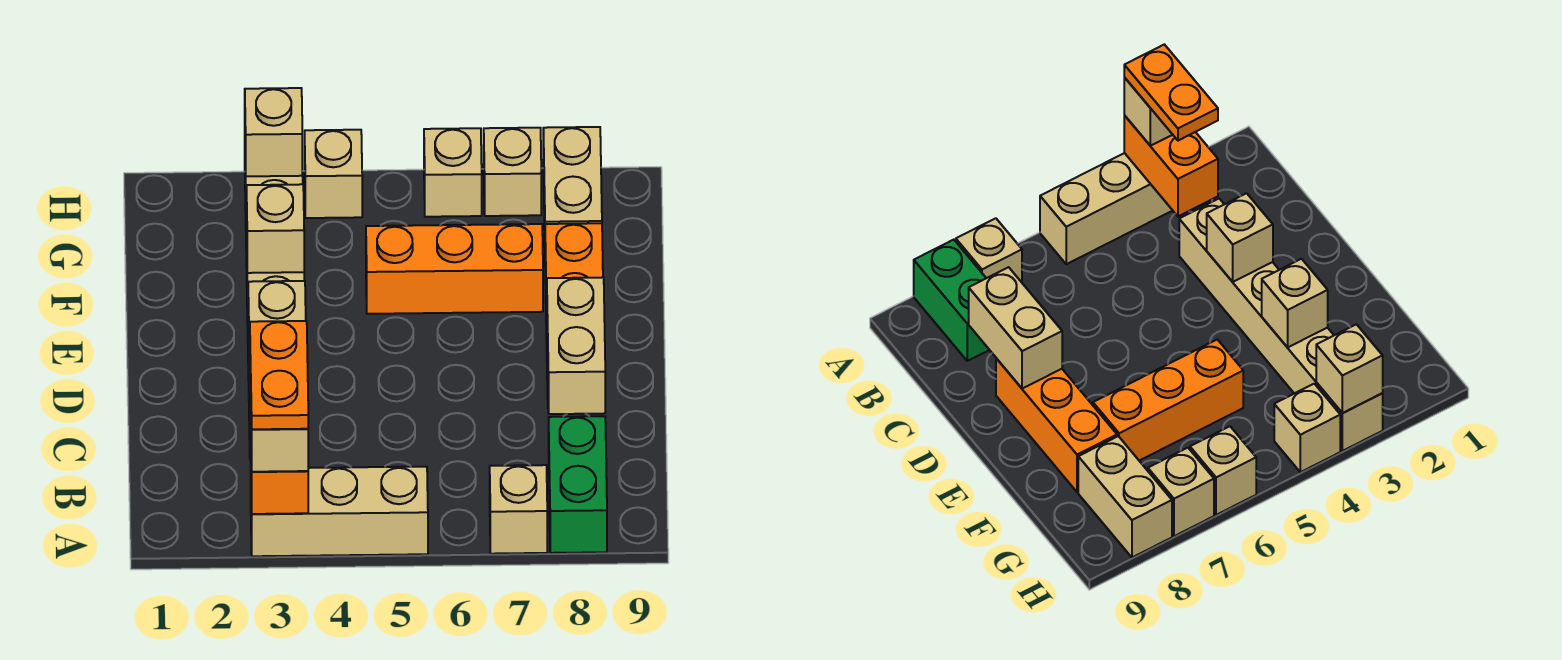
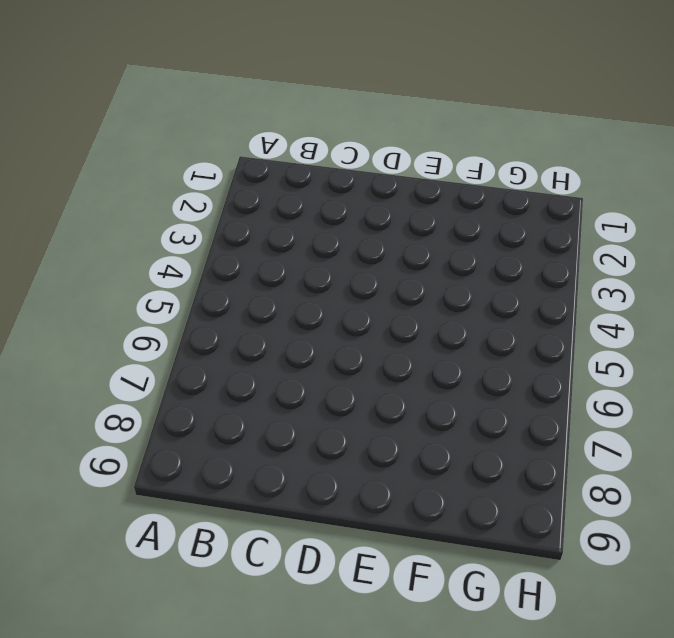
none -> tan brick A3:A5 level 1
none -> tan brick A7 level 1
none -> green brick A8:B8 level 1

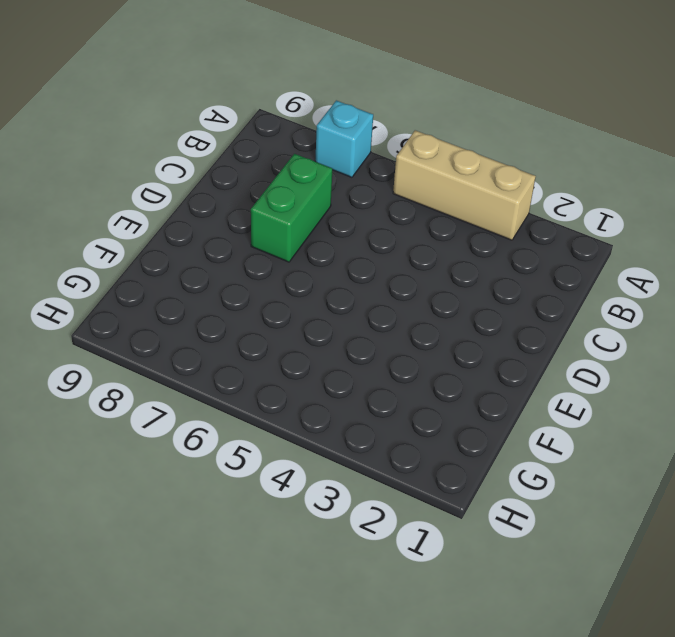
cyan brick A7 level 1 -> tan brick A7 level 1
green brick C7:D7 level 1 -> green brick A8:B8 level 1
none -> tan brick C3:H3 level 1
none -> orange brick D8:F8 level 1
none -> orange brick F5:F7 level 1

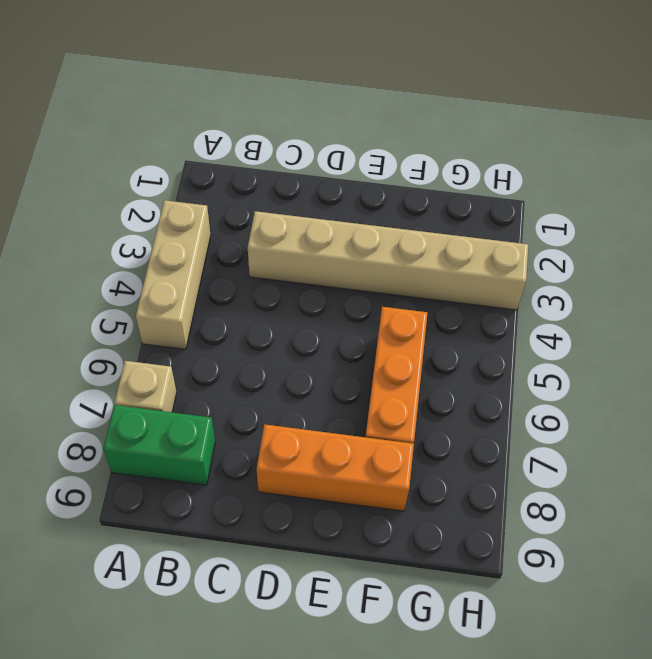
none -> tan brick G8:H8 level 1
none -> tan brick H4 level 1
none -> tan brick H6 level 1

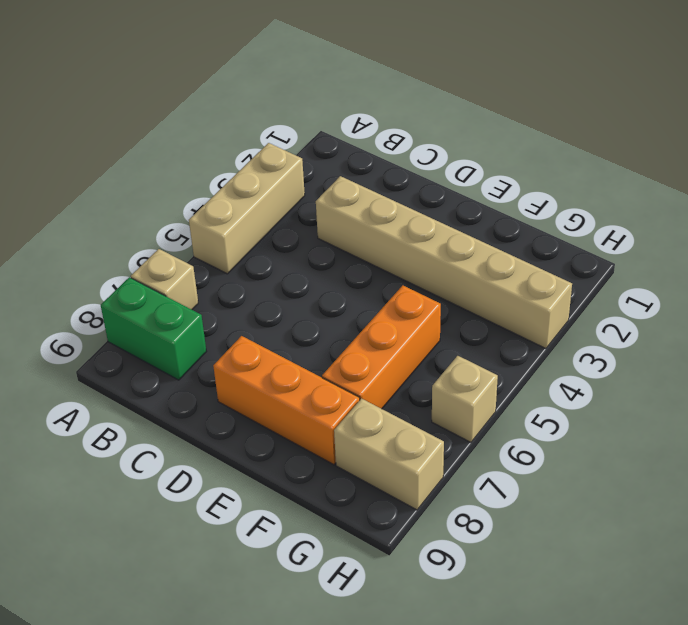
none -> tan brick H4 level 1
none -> tan brick H7 level 1
none -> orange brick A3:B3 level 2

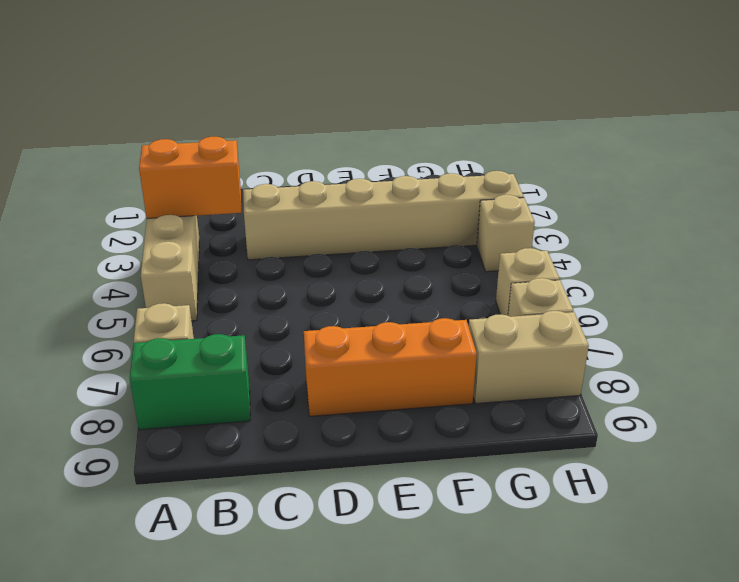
none -> orange brick F5:F7 level 1
none -> tan brick C8:D8 level 2
none -> tan brick D3 level 2

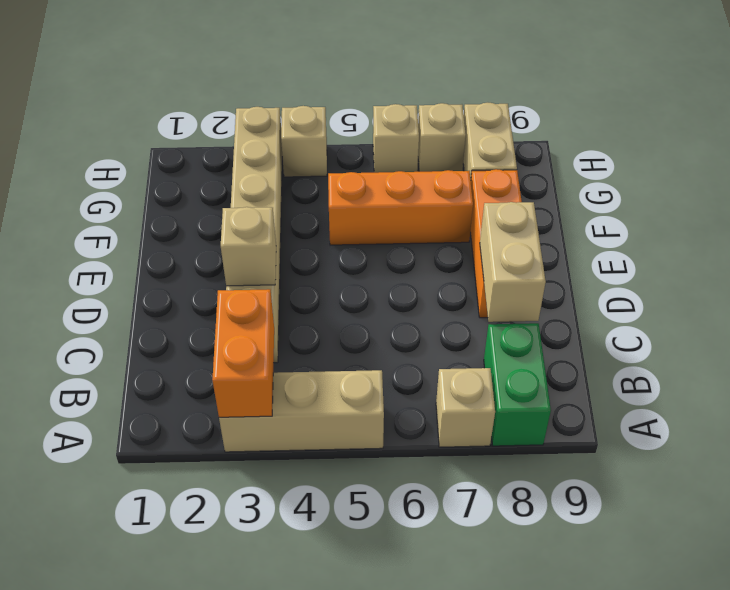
none -> tan brick F3 level 2
none -> tan brick H3 level 2
none -> tan brick A3 level 3

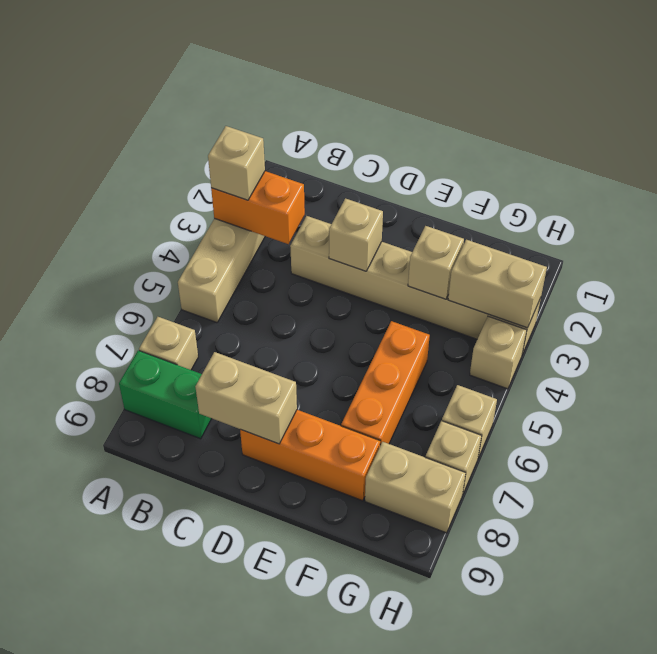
tan brick G3:H3 level 2 -> tan brick H3 level 2
none -> orange plate A3:B3 level 4

